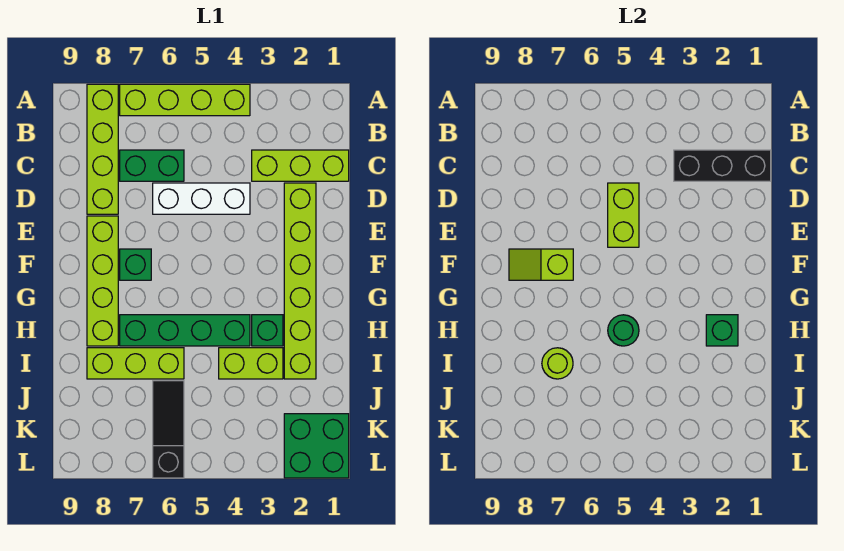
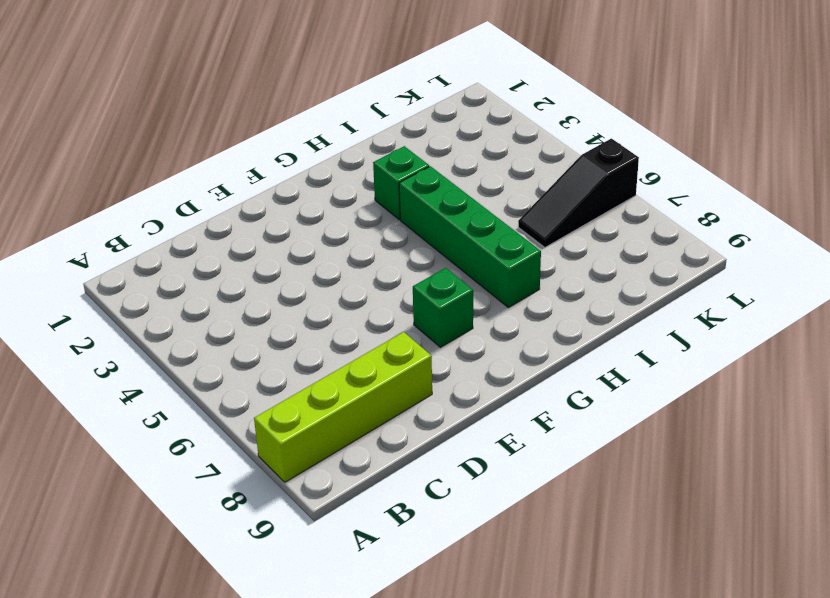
none -> lime brick A4:A7 level 1
none -> lime brick C1:C3 level 1
none -> green brick C6:C7 level 1

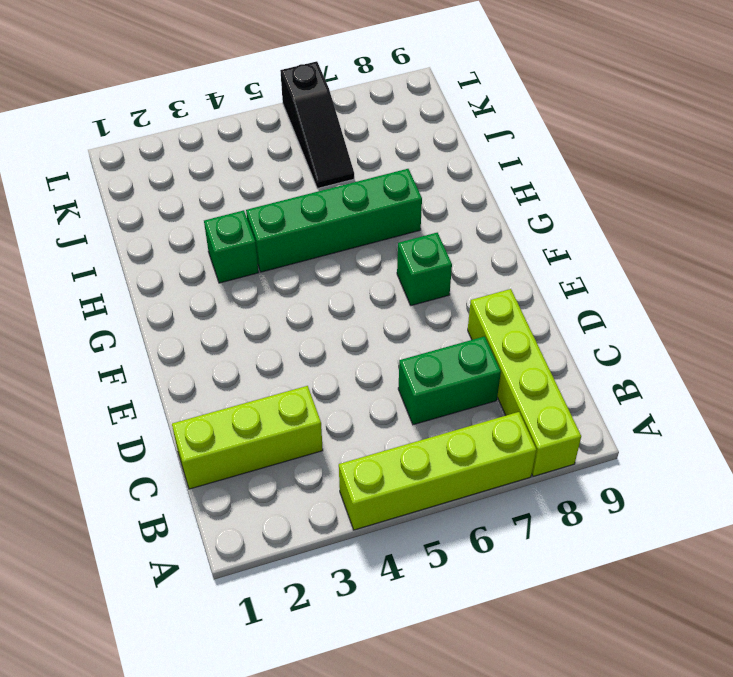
none -> lime brick D2:I2 level 1
none -> white brick D4:D6 level 1
none -> lime brick E8:H8 level 1

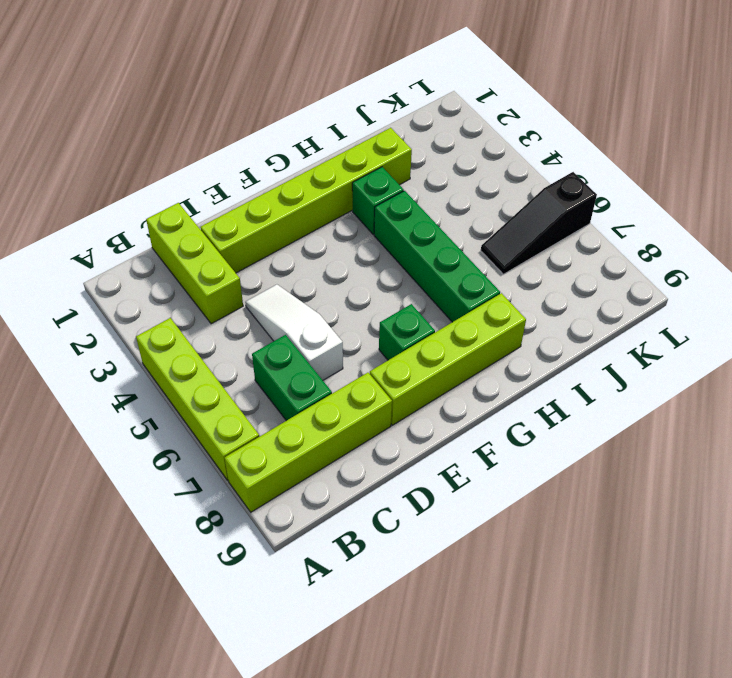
white slope D4:D6 level 1 top 6 -> white brick D4:D6 level 1
none -> lime brick I3:I4 level 1
none -> lime brick I6:I8 level 1
none -> green brick K1:L2 level 1

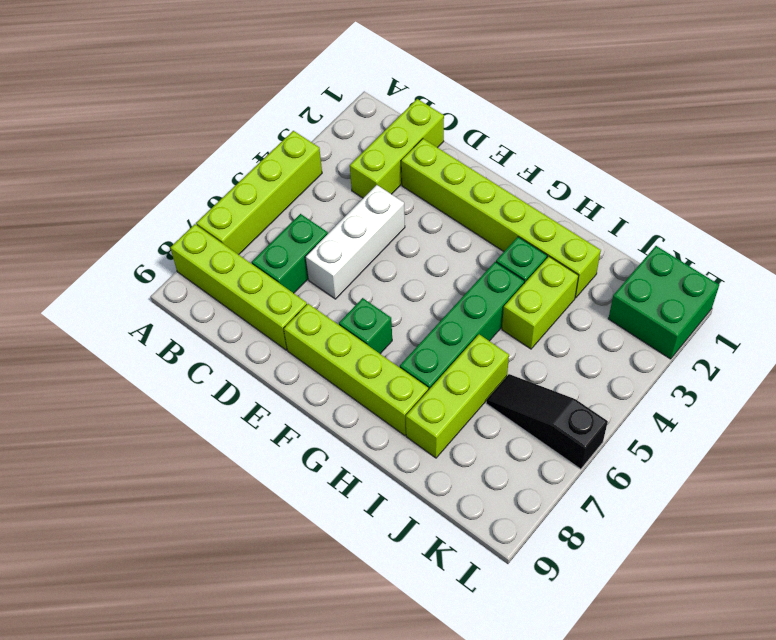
none -> black brick C1:C3 level 2
none -> lime brick D5:E5 level 2
none -> lime slope F7:F8 level 2 top 7

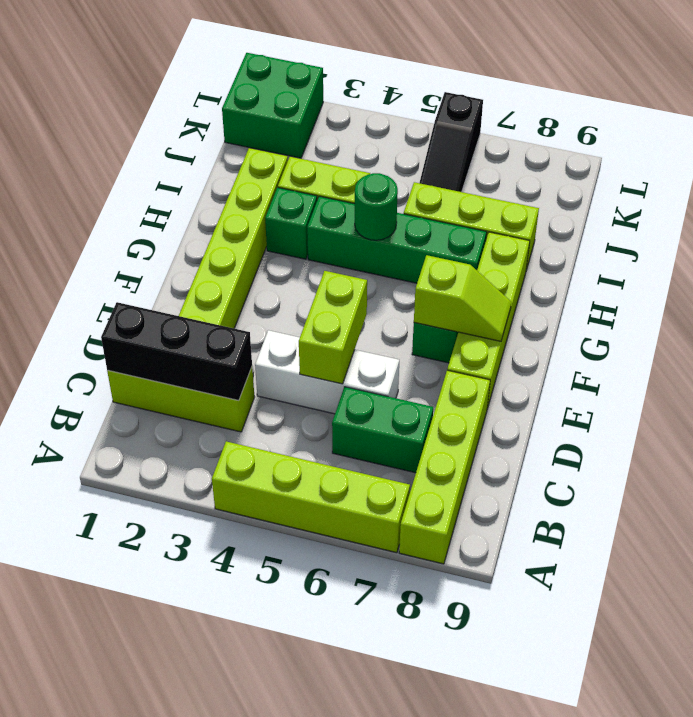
none -> green brick H2 level 2
none -> lime round brick I7 level 2

